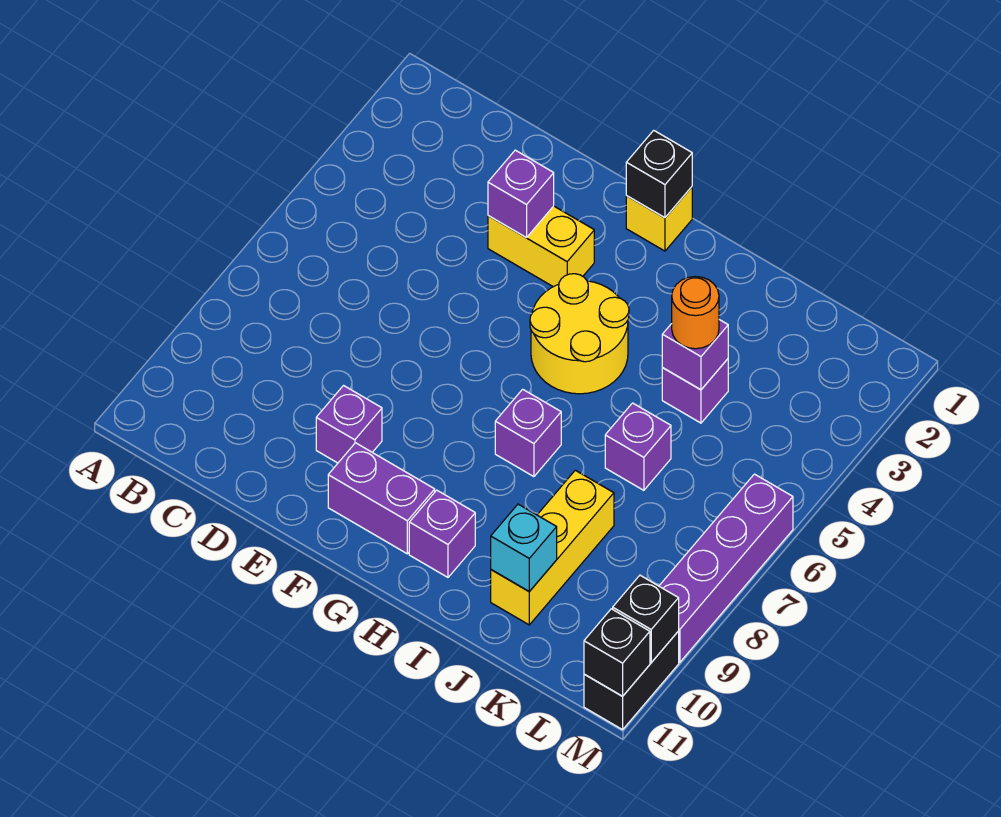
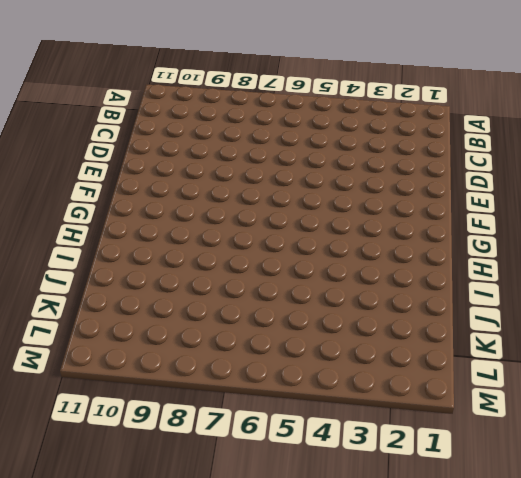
none -> yellow brick E3:F3 level 1
none -> purple brick E9 level 1
none -> purple brick F10:G10 level 1

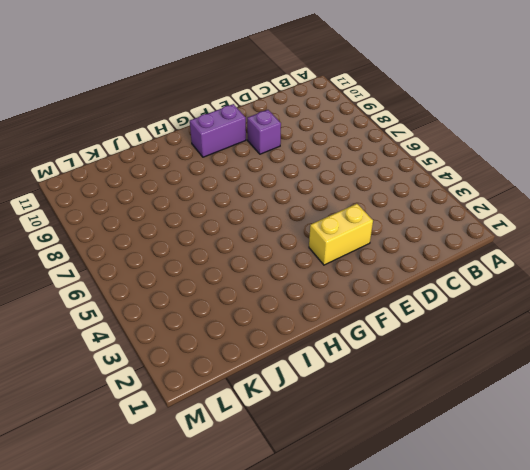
none -> yellow brick G1 level 1
none -> yellow round brick G4:H5 level 1
none -> purple brick H7 level 1

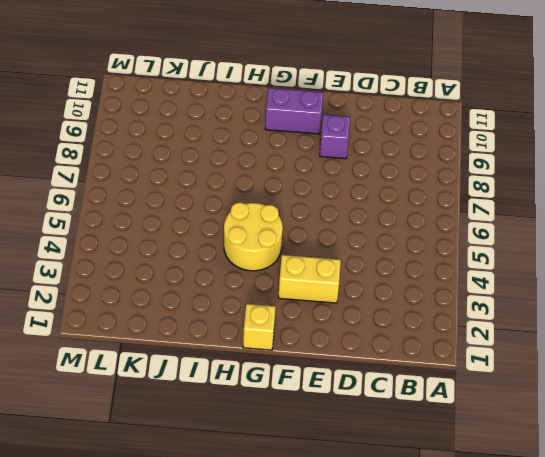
none -> purple brick H7 level 1
none -> purple brick H10 level 1
none -> purple brick J4 level 1

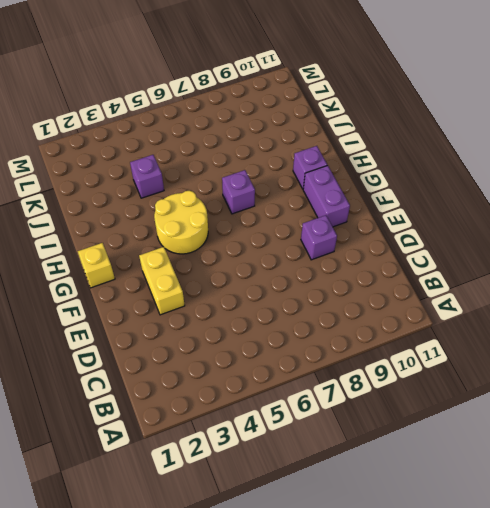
none -> purple brick J6 level 1
none -> yellow brick J8:J10 level 1
none -> purple brick M6:M9 level 1

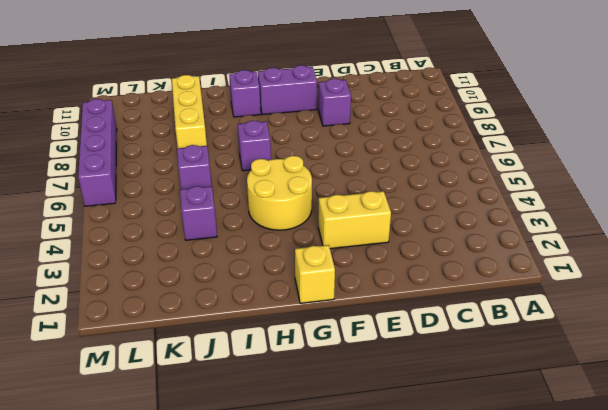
none -> black brick M10:M11 level 1
none -> purple brick E3 level 2
none -> black brick G1 level 2

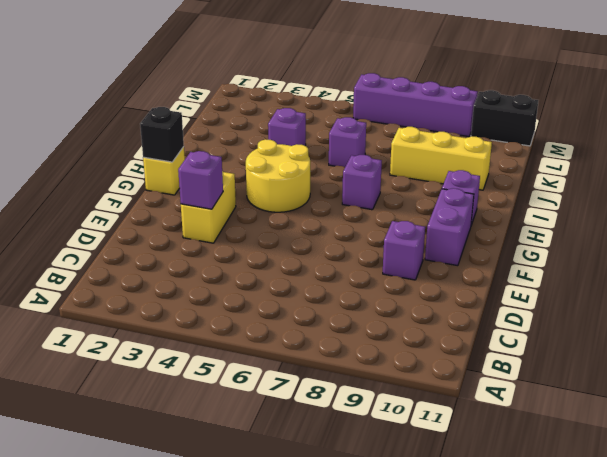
none -> purple brick J4 level 2
none -> cyan brick J10 level 2
none -> black brick M10 level 2

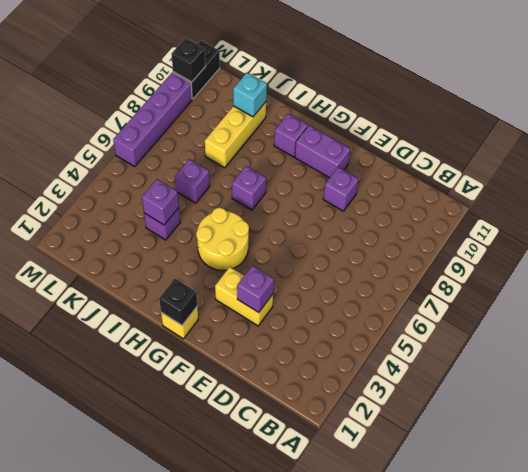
none -> black brick M11 level 2
none -> orange round brick J4 level 3

